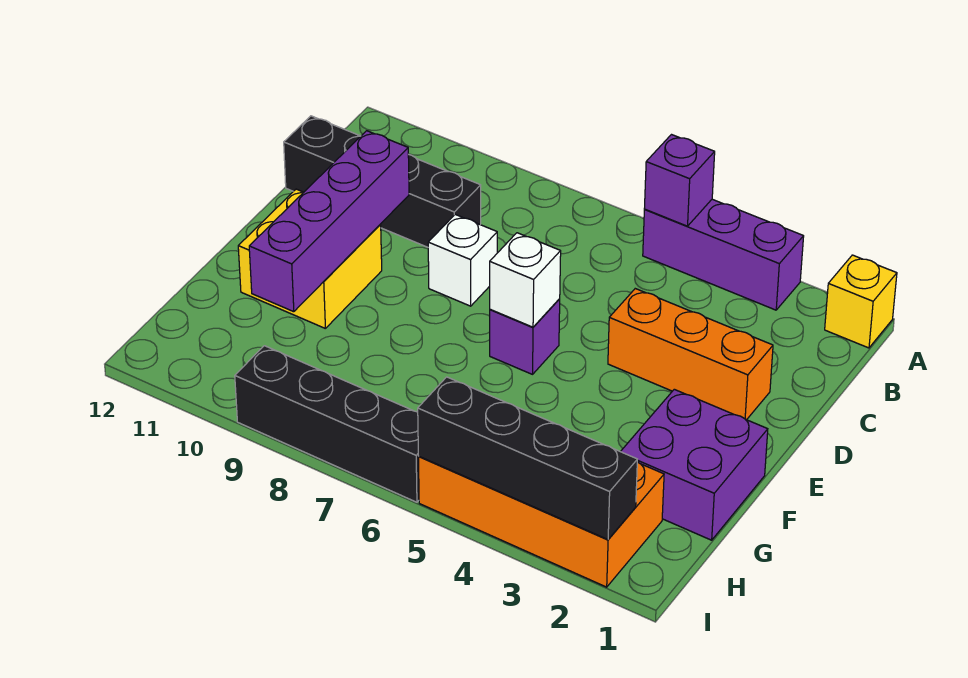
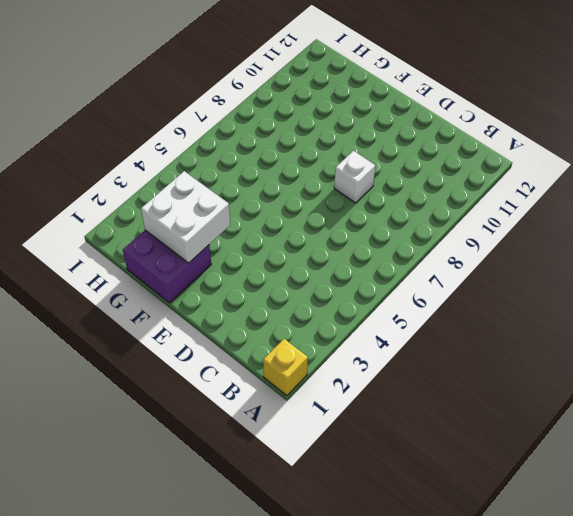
white brick F2:G3 level 2 -> none
none -> purple brick A3:A5 level 1
none -> black brick C9:C12 level 1
none -> orange brick D2:D4 level 1

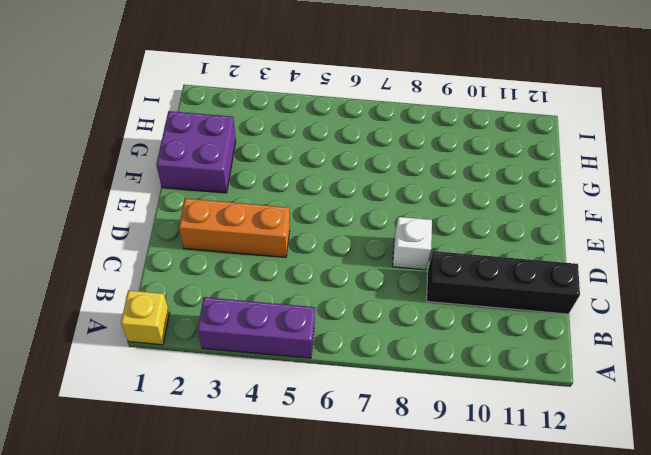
none -> purple brick E6 level 1
none -> yellow brick E10:F11 level 1
none -> orange brick H2:I5 level 1

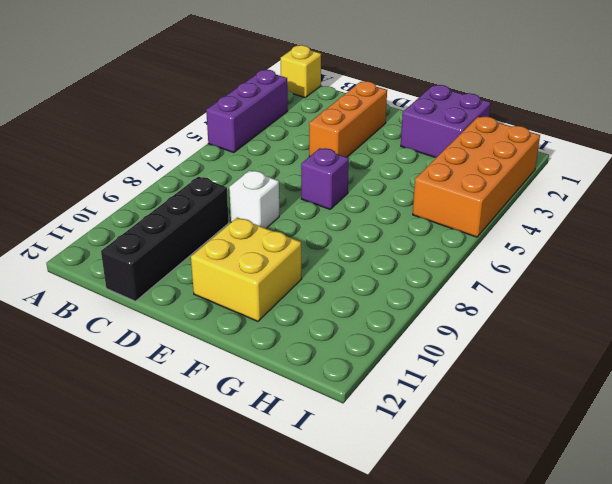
none -> black brick I6:I9 level 1
none -> purple brick A5 level 2
none -> purple brick D10:G10 level 2

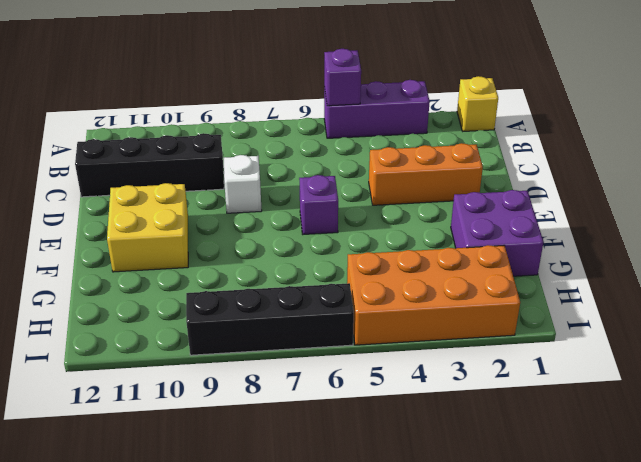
none -> purple brick D10:G10 level 2
none -> white brick E6 level 2
none -> black brick I2:I5 level 2

